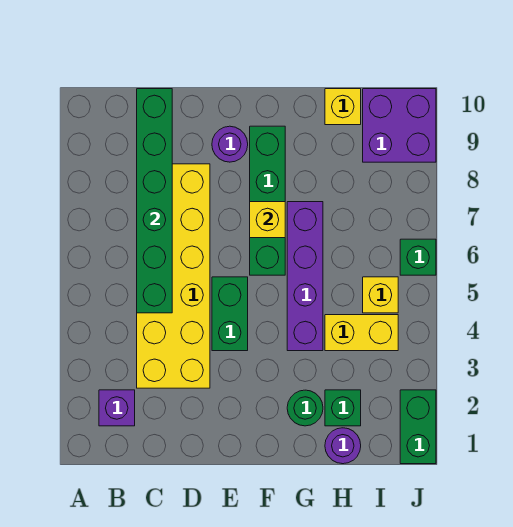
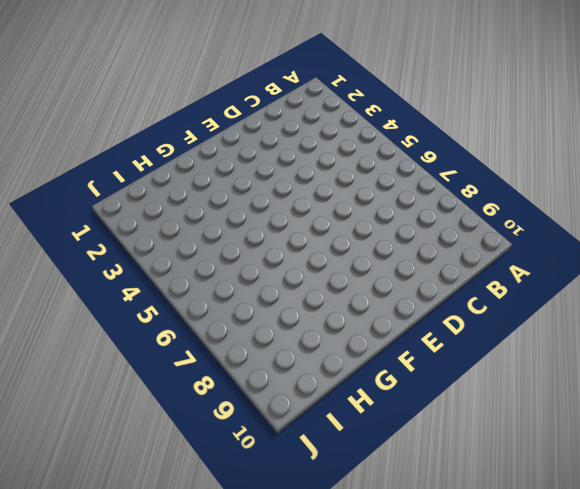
none -> purple brick B2 level 1
none -> yellow brick C3:D8 level 1
none -> green brick E4:E5 level 1

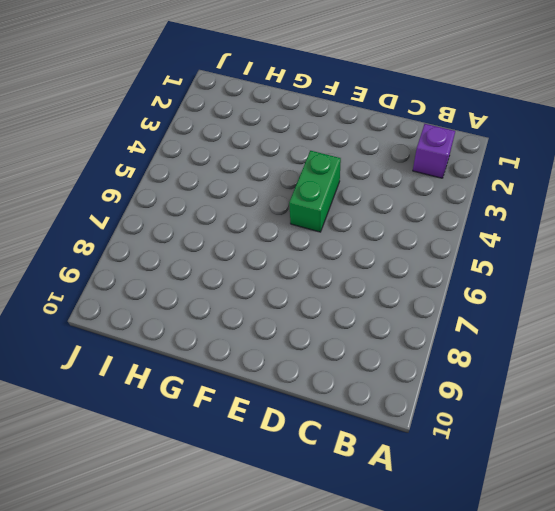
none -> yellow brick C3:D8 level 1
none -> purple round brick E9 level 1
none -> green brick F6:F9 level 1

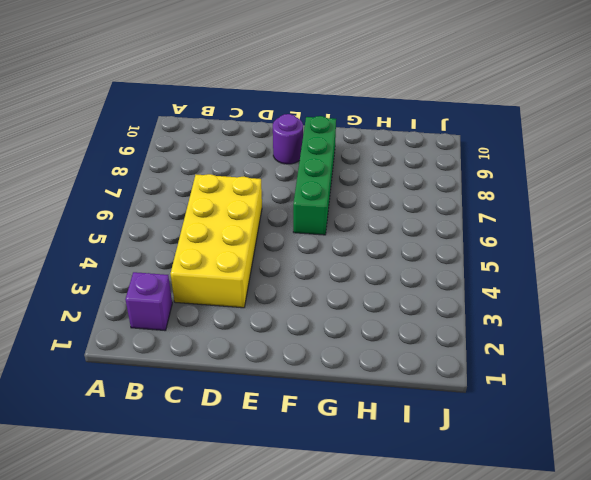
yellow brick C3:D6 level 1 -> yellow brick C3:D8 level 1
none -> green brick E4:E5 level 1
none -> green round brick G2 level 1
none -> purple brick G4:G7 level 1

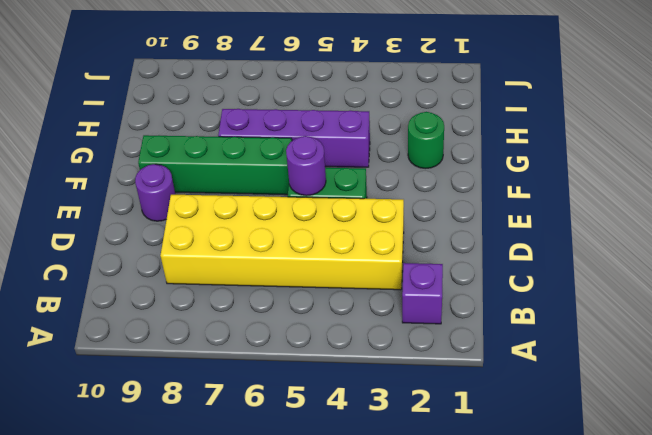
purple round brick E5 level 2 -> purple round brick H1 level 1
none -> green brick H2 level 1
none -> yellow brick H4:I4 level 1
none -> yellow brick H10 level 1

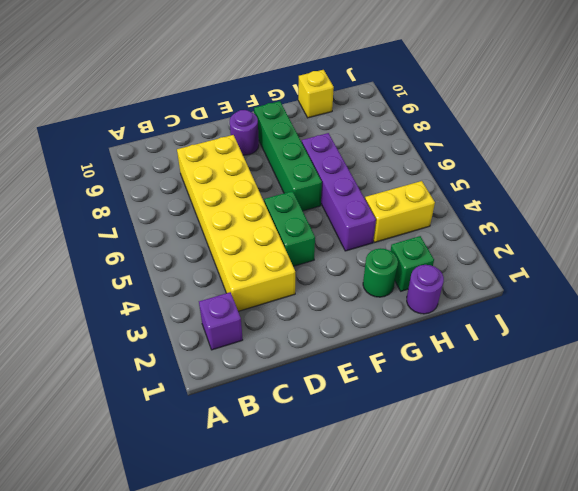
none -> yellow brick I5 level 1
none -> purple brick I9:J10 level 1
none -> green brick J1:J2 level 1

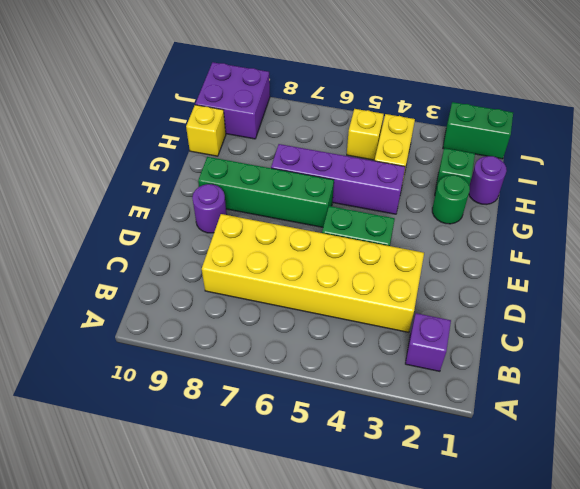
none -> green brick J6 level 1
none -> green brick C5:C10 level 2
none -> yellow brick F7 level 2

